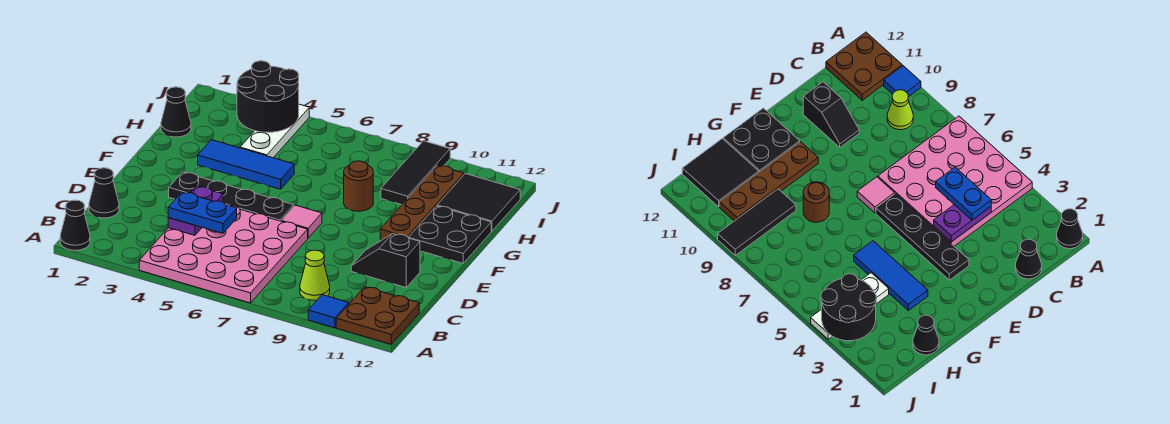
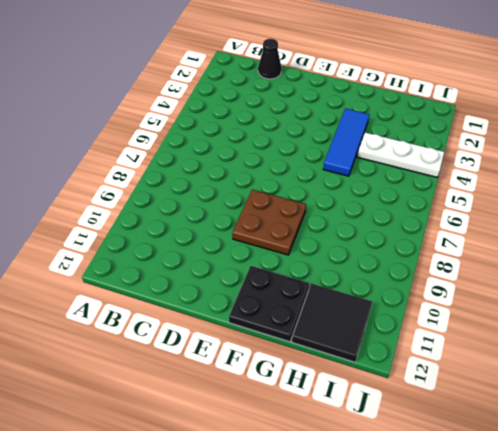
brown plate E8:F9 level 1 -> brown plate A11:B12 level 1
none -> black cone A1 level 1
none -> pink plate A4:D7 level 1
none -> blue tile A10 level 1

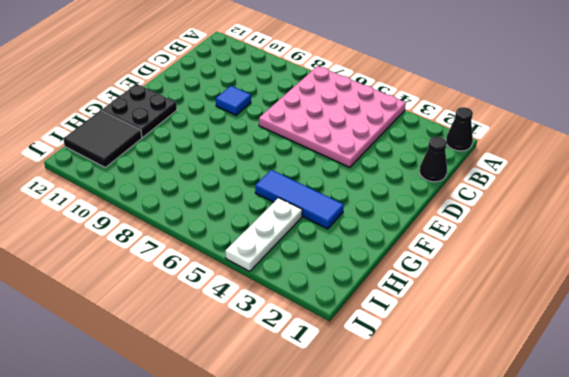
blue tile D9 level 1 -> blue tile A10 level 1
none -> brown plate A11:B12 level 1
none -> lime cone B9 level 1
none -> black slope D10:D11 level 1 top 11

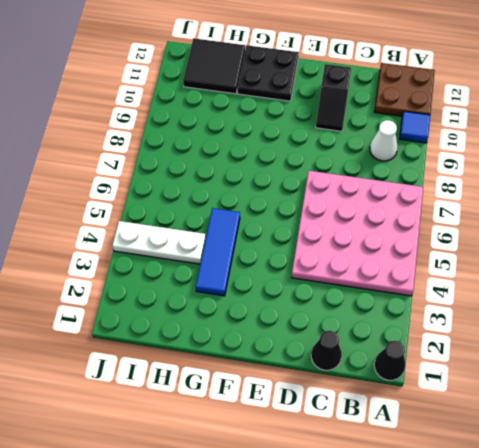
white cone B9 level 1 -> lime cone B9 level 1
none -> black plate E3:E6 level 1
none -> pink tile E7 level 1
none -> brown plate F10:I10 level 1

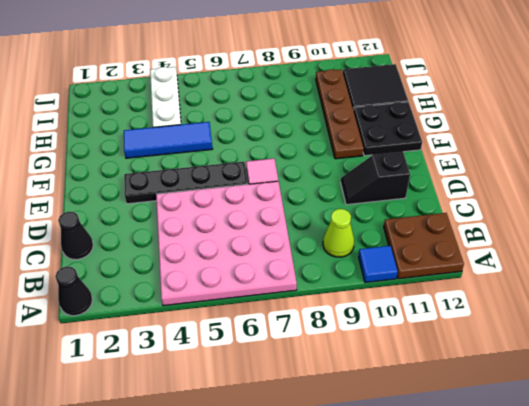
none -> brown round brick G8 level 1
none -> black cone H1 level 1
none -> black tile H9:J9 level 1

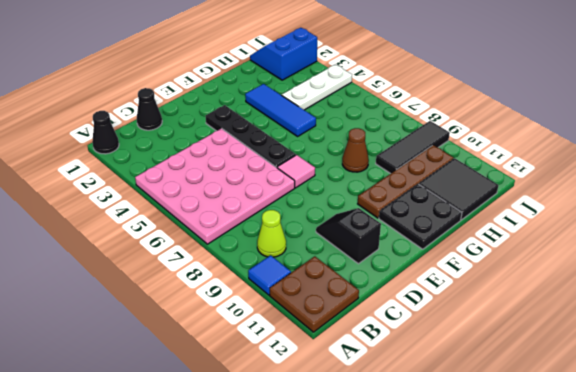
brown cone G8 level 1 -> brown round brick G8 level 1
blue slope I1:J2 level 1 top 2 -> none
none -> black cone H1 level 1
none -> purple plate C4:D4 level 2
none -> black round brick I3:J4 level 2

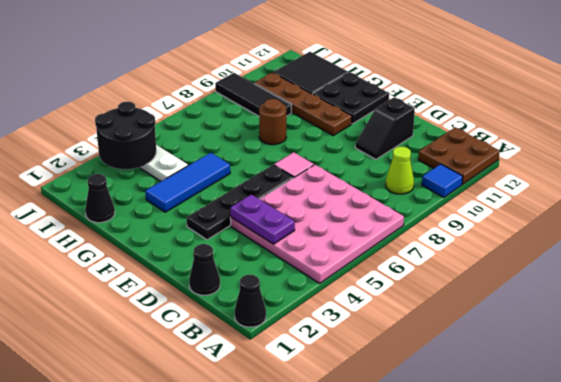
none -> blue plate C4:C5 level 3

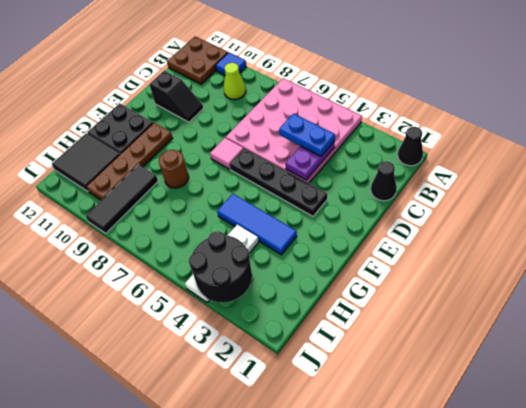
none -> black cone H1 level 1

